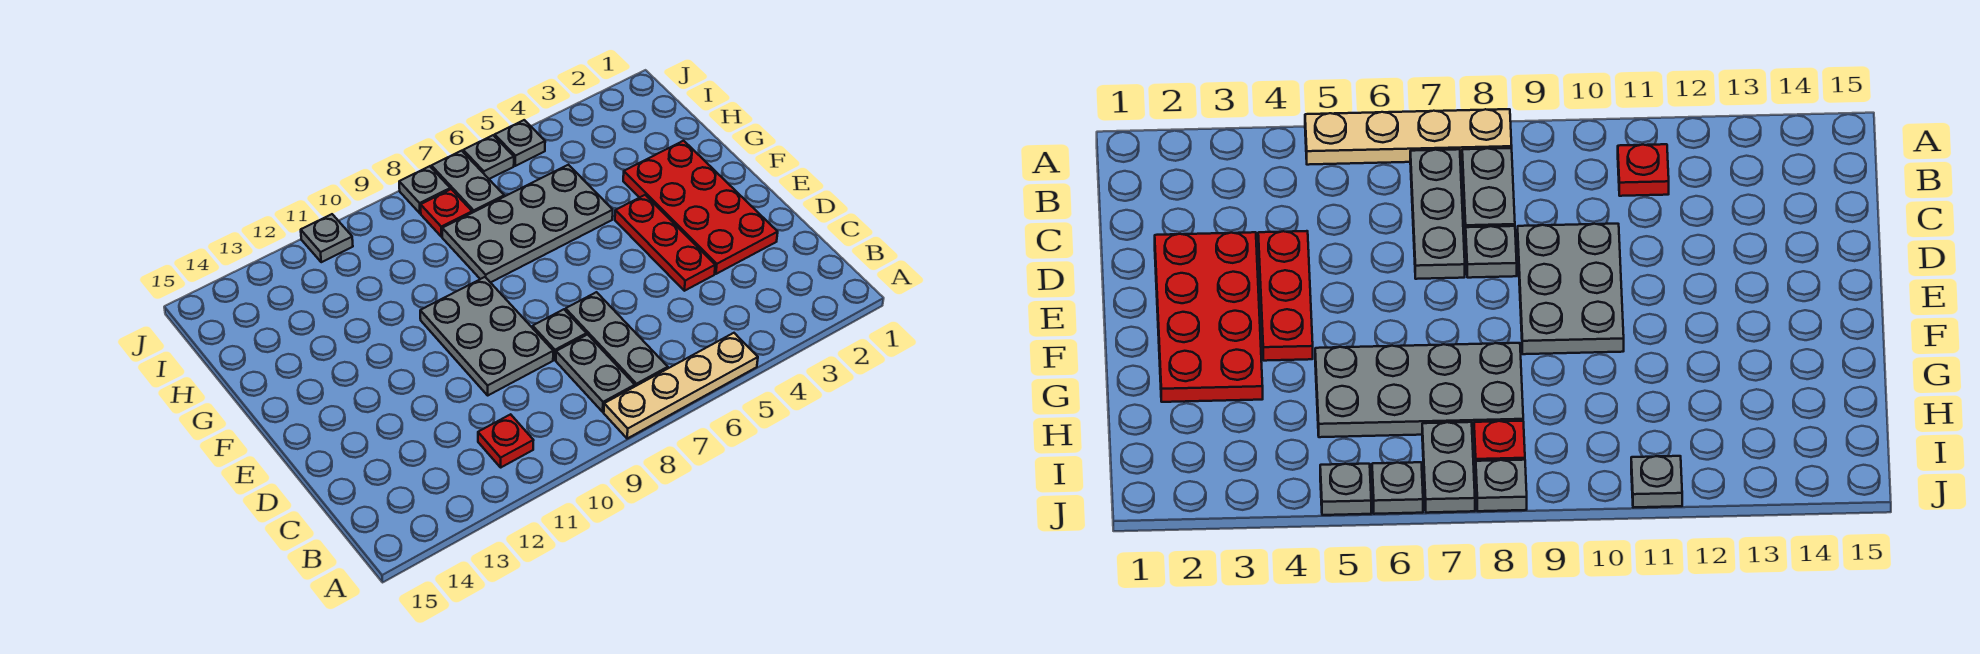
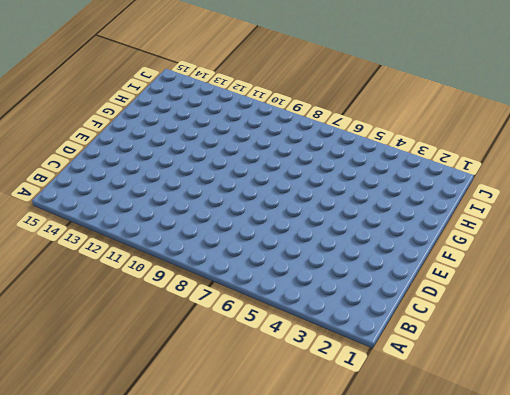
none -> tan plate A5:A8 level 1
none -> grey plate B7:D7 level 1
none -> grey plate B8:C8 level 1

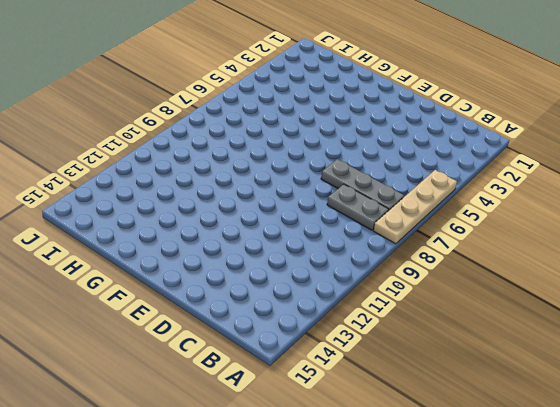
none -> red plate B11 level 1
none -> red plate D2:G3 level 1
none -> red plate D4:F4 level 1

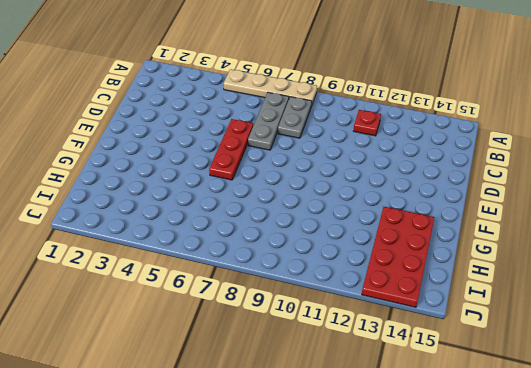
red plate D6:F6 level 1 -> red plate D4:F4 level 1
red plate G13:J14 level 1 -> red plate D2:G3 level 1
none -> grey plate D8 level 1
none -> grey plate D9:F10 level 1
none -> grey plate G5:H8 level 1

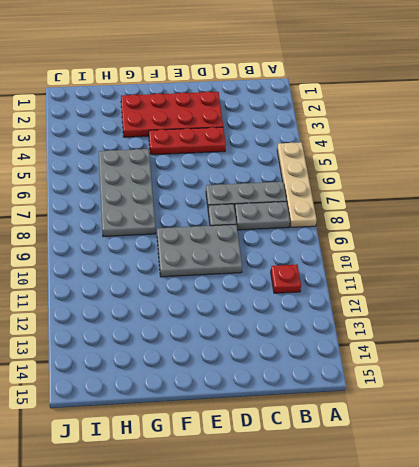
none -> grey plate I7:J7 level 1
none -> red plate I8 level 1
none -> grey plate J5 level 1

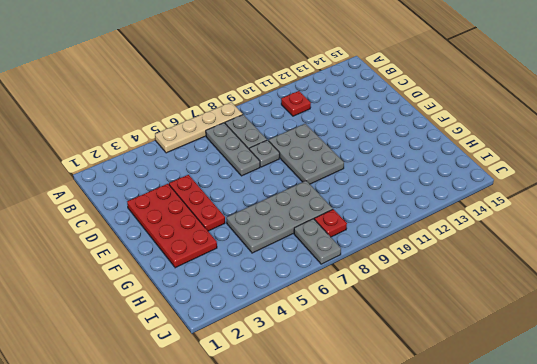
none -> grey plate J5 level 1
none -> grey plate J6 level 1
none -> grey plate J8 level 1

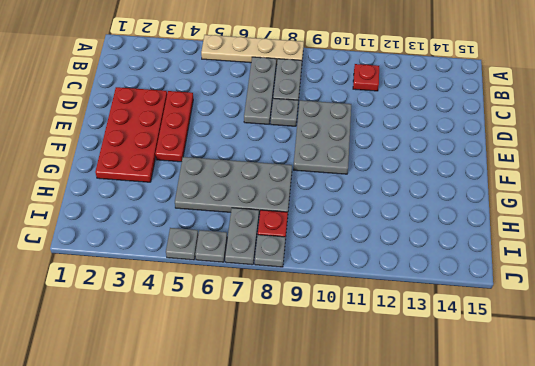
none -> grey plate J11 level 1

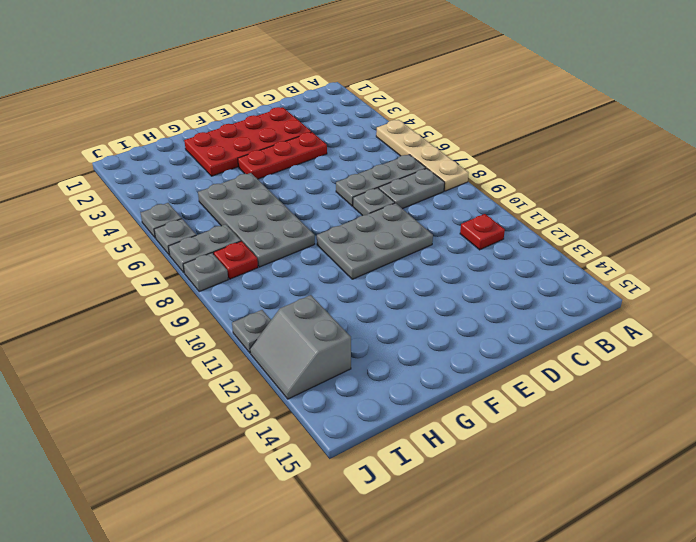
grey slope I12:J13 level 1 top I -> none

